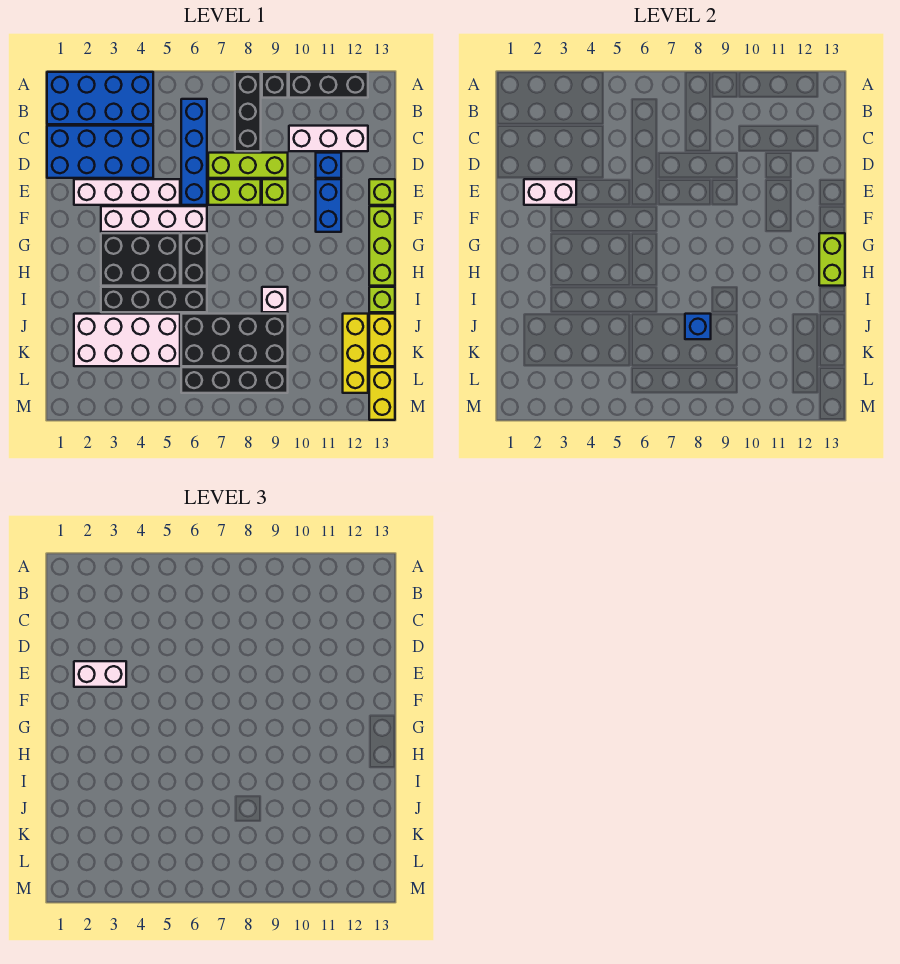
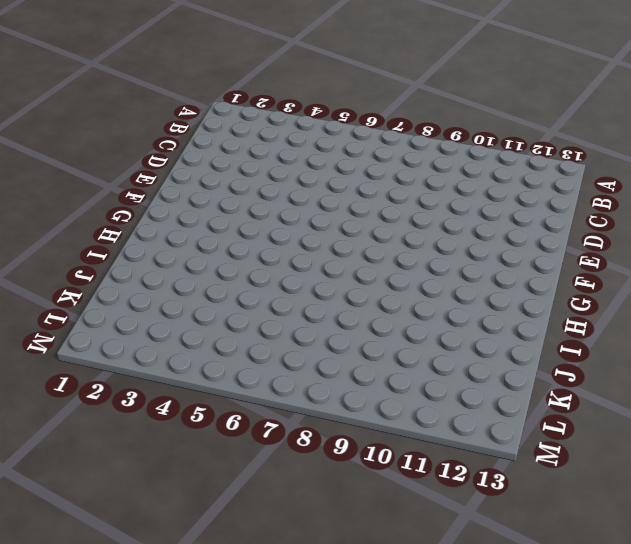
none -> blue brick A1:B4 level 1
none -> black brick A8:C8 level 1
none -> black brick A9 level 1
none -> black brick A10:A12 level 1

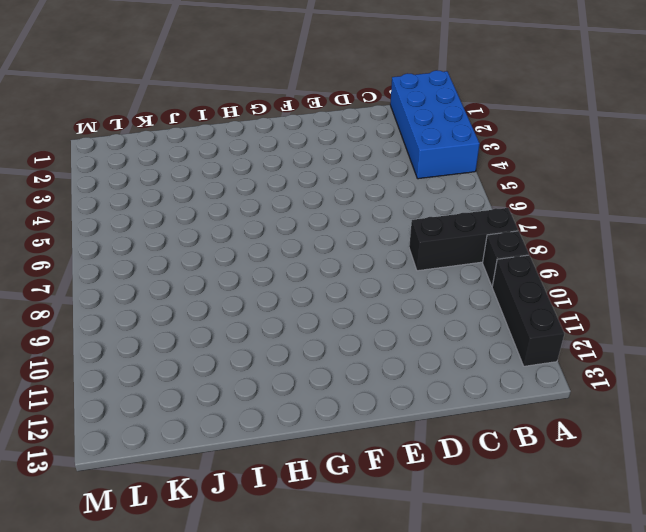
none -> blue brick B6:E6 level 1
none -> blue brick C1:D4 level 1
none -> white brick C10:C12 level 1
none -> lime brick D7:D9 level 1

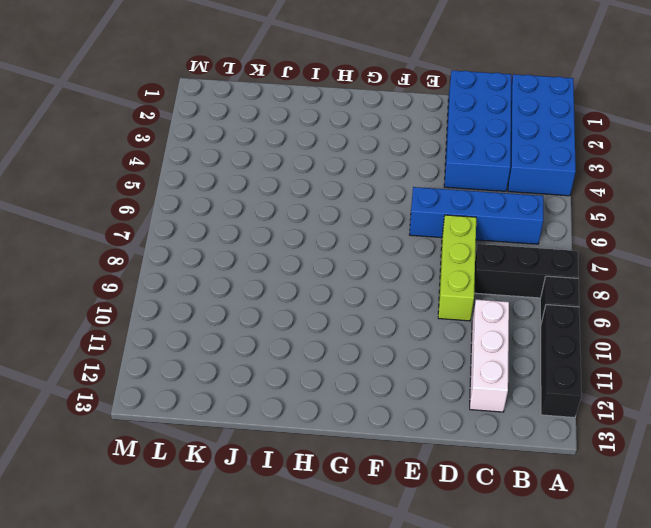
none -> blue brick D11 level 1
none -> white brick E2:E5 level 1
none -> lime brick E7:E8 level 1
none -> lime brick E9 level 1

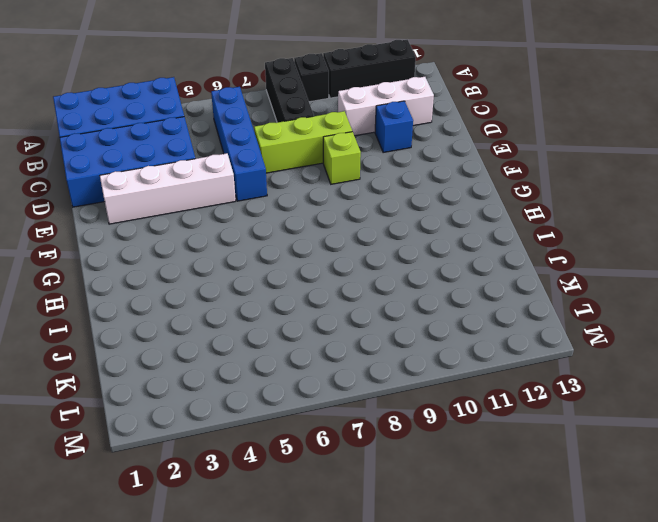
none -> lime brick E7:E8 level 1
none -> blue brick E11:F11 level 1
none -> lime brick E13 level 1
none -> white brick F3:F6 level 1

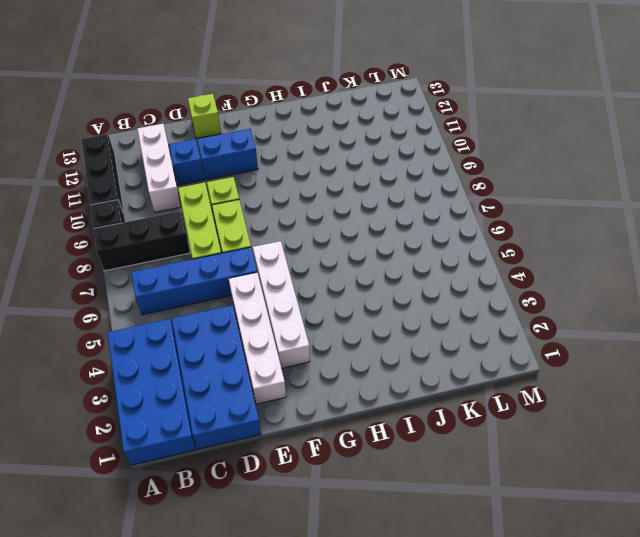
none -> lime brick F13:H13 level 1
none -> black brick G3:H5 level 1
none -> black brick G6:H6 level 1
none -> black brick I3:I6 level 1

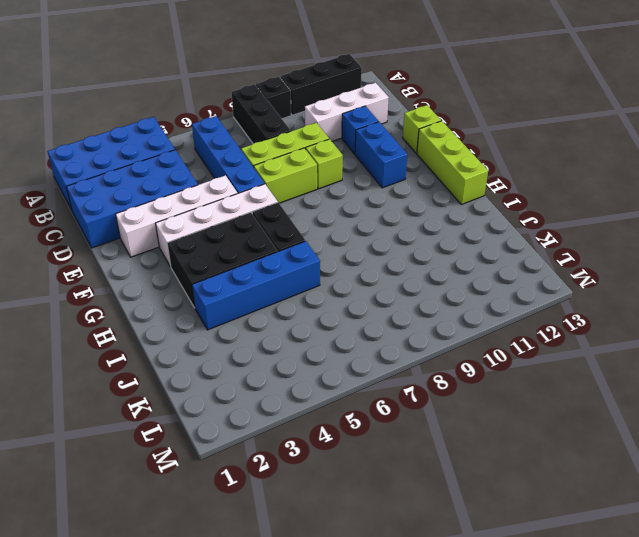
blue brick I3:I6 level 1 -> black brick I3:I6 level 1
none -> white brick I9 level 1
none -> lime brick I13 level 1
none -> white brick J2:K5 level 1
none -> black brick J6:K9 level 1

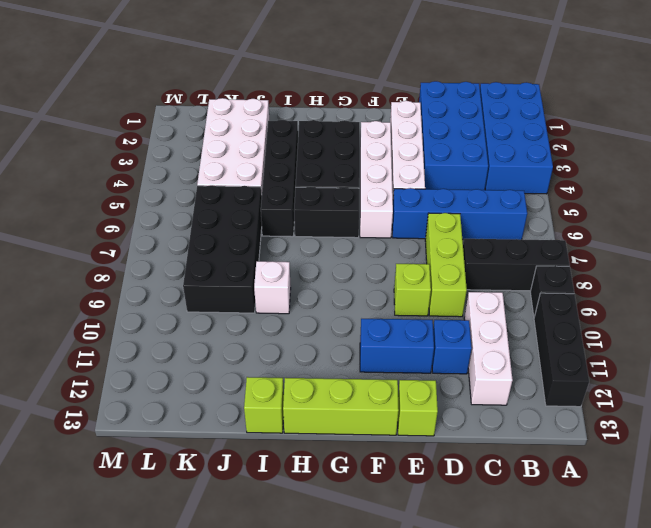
none -> lime brick E7:E8 level 1
none -> yellow brick J12:L12 level 1
none -> yellow brick J13:K13 level 1
none -> black brick L6:L9 level 1

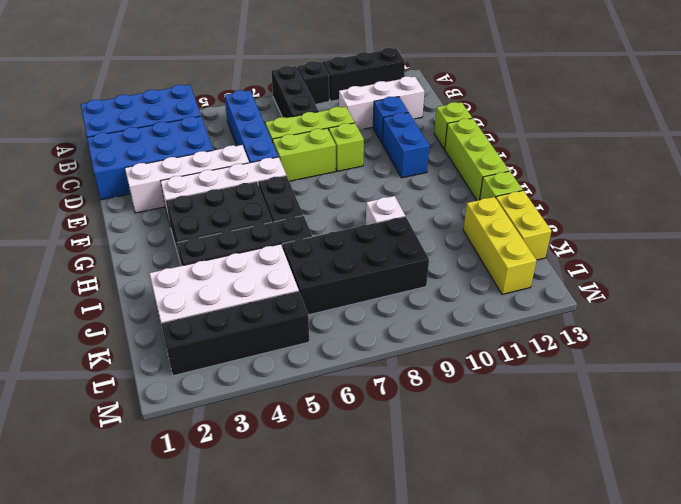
black brick L2:L5 level 1 -> black brick L6:L9 level 1
none -> yellow brick L13:M13 level 1
none -> white brick E2:E3 level 2
none -> lime brick G13:H13 level 2
none -> blue brick J8 level 2

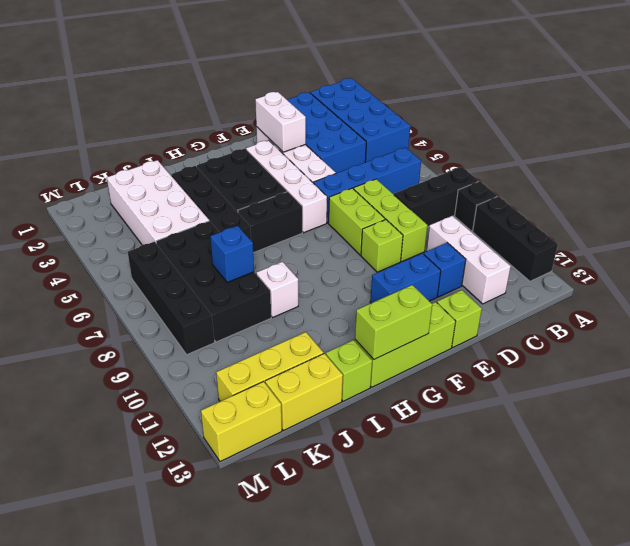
none -> white brick E2:E3 level 3

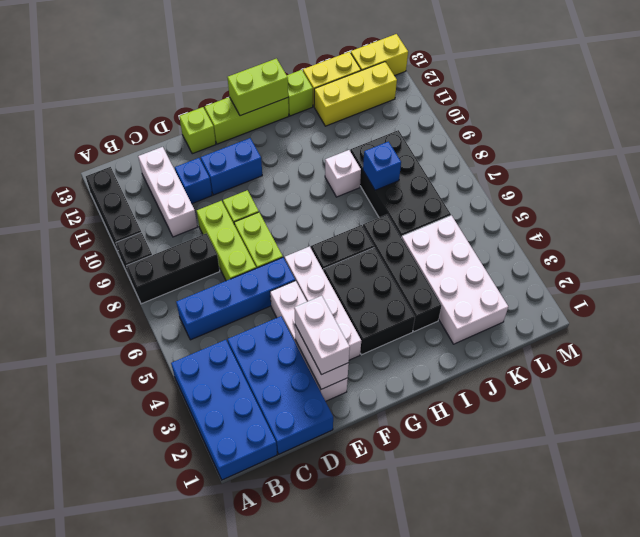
none -> black brick L6:L9 level 1

